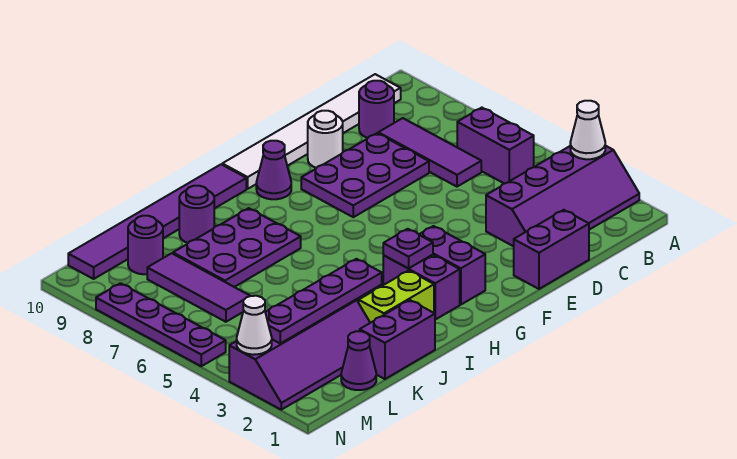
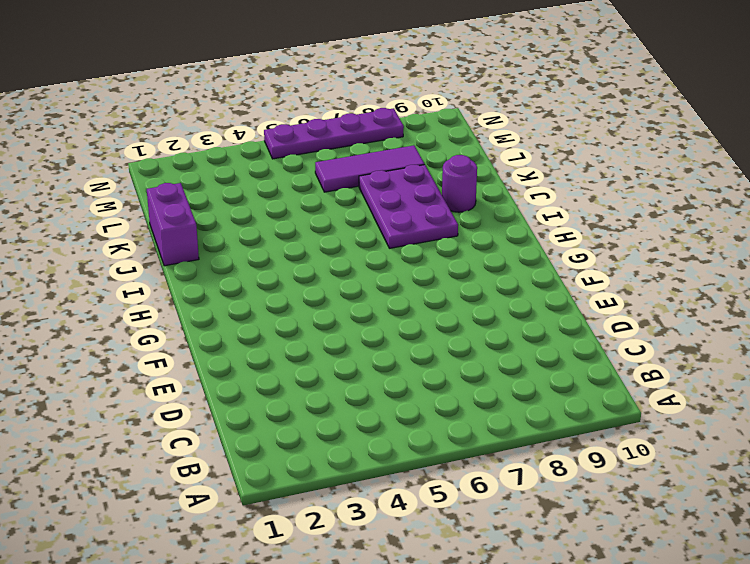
none -> purple slope A2:D3 level 1 top 3
none -> purple brick B5:B6 level 1
none -> white tile B10:G10 level 1

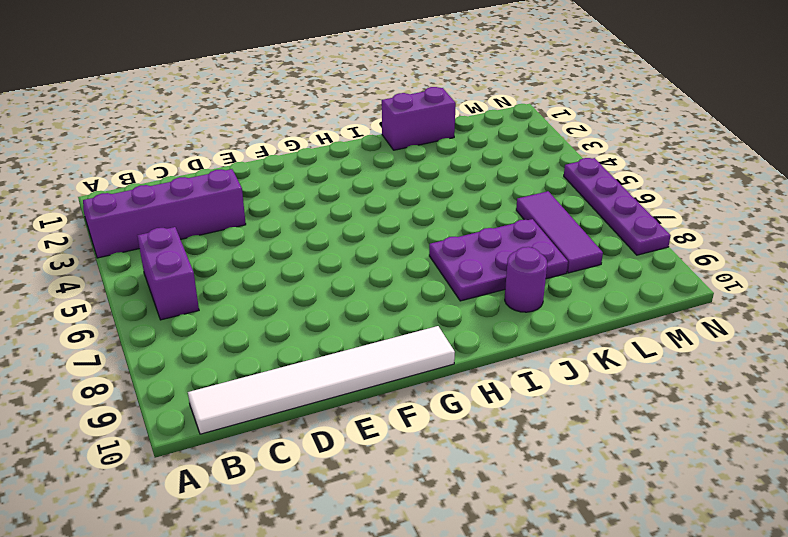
none -> purple tile C6:C8 level 1
none -> purple round brick C9 level 1
none -> purple brick D1:E1 level 1

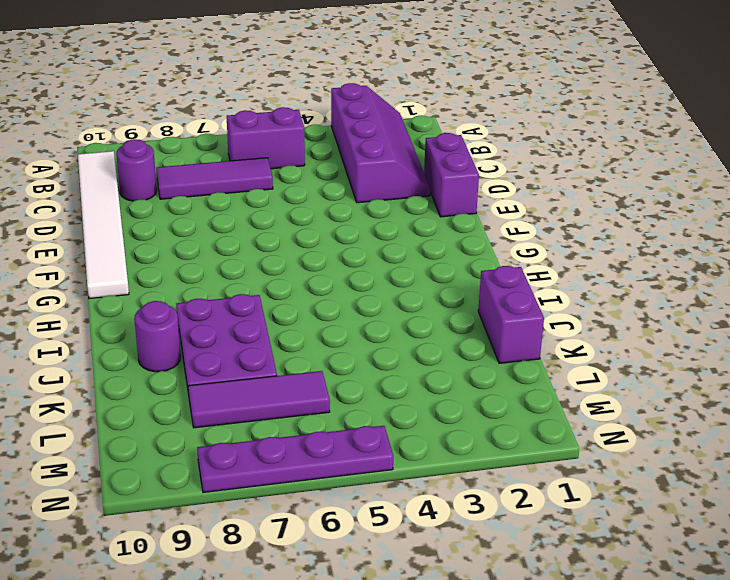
none -> purple plate D7:F8 level 1
none -> white round brick E9 level 1
none -> purple brick G2:G3 level 1

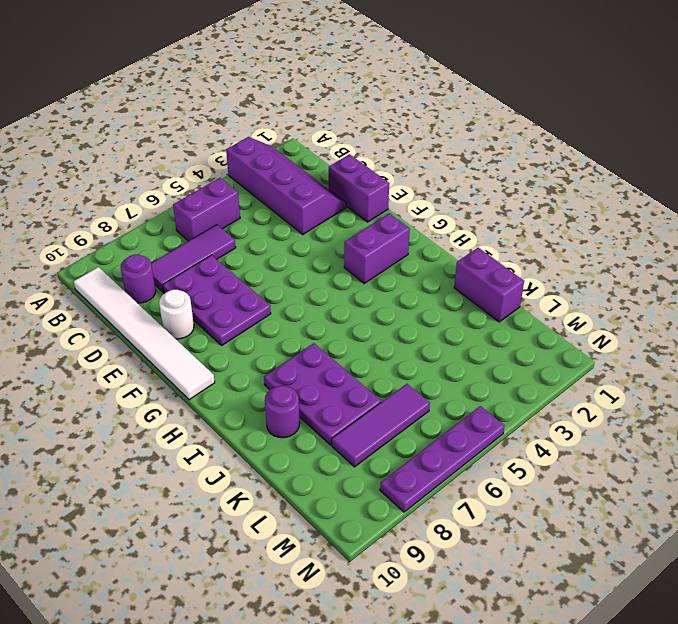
none -> purple cone G9 level 1
none -> purple brick H2:H3 level 1
none -> purple tile H10:M10 level 1

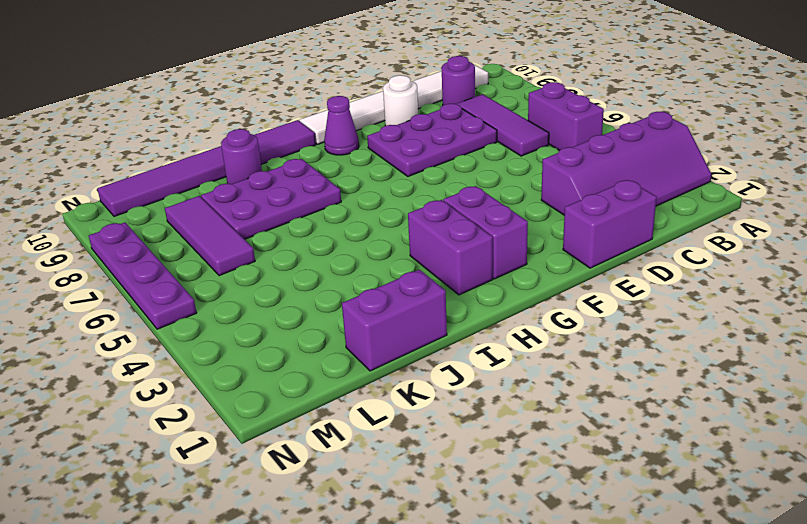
none -> lime brick I2:J2 level 1
none -> purple slope K2:N3 level 1 top 3
none -> purple cone L1 level 1

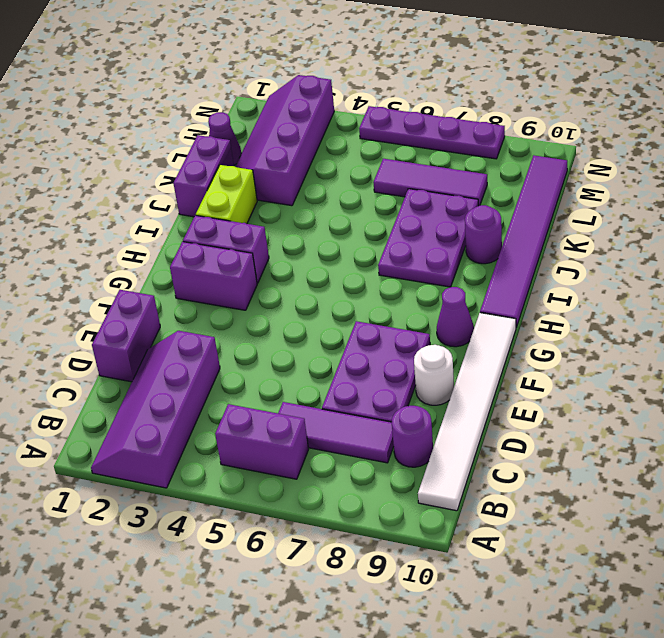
none -> purple round brick L9 level 1
none -> white cone A3 level 2
none -> purple plate H3 level 2

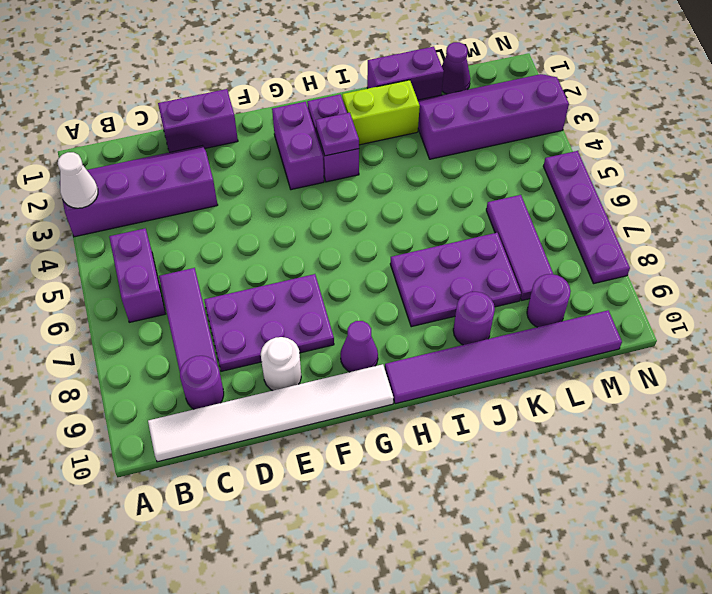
none -> purple plate J3:M3 level 2
none -> white cone N3 level 2

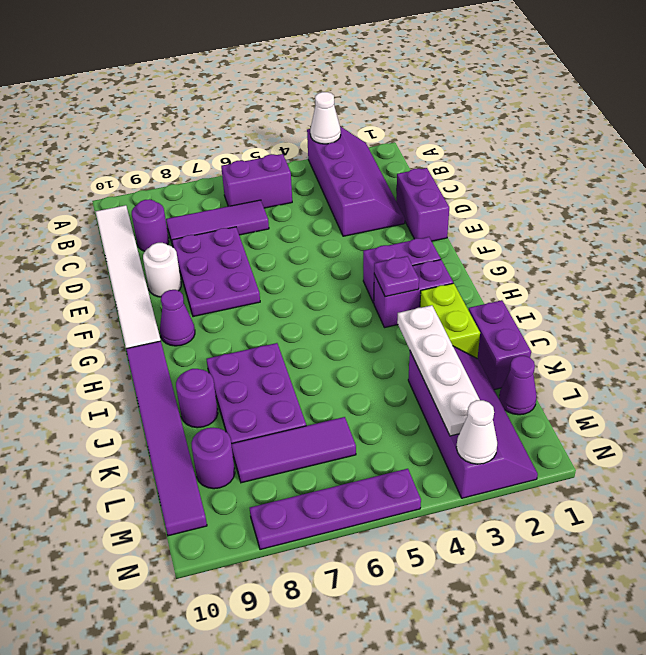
white plate J3:M3 level 2 -> purple plate J3:M3 level 2

